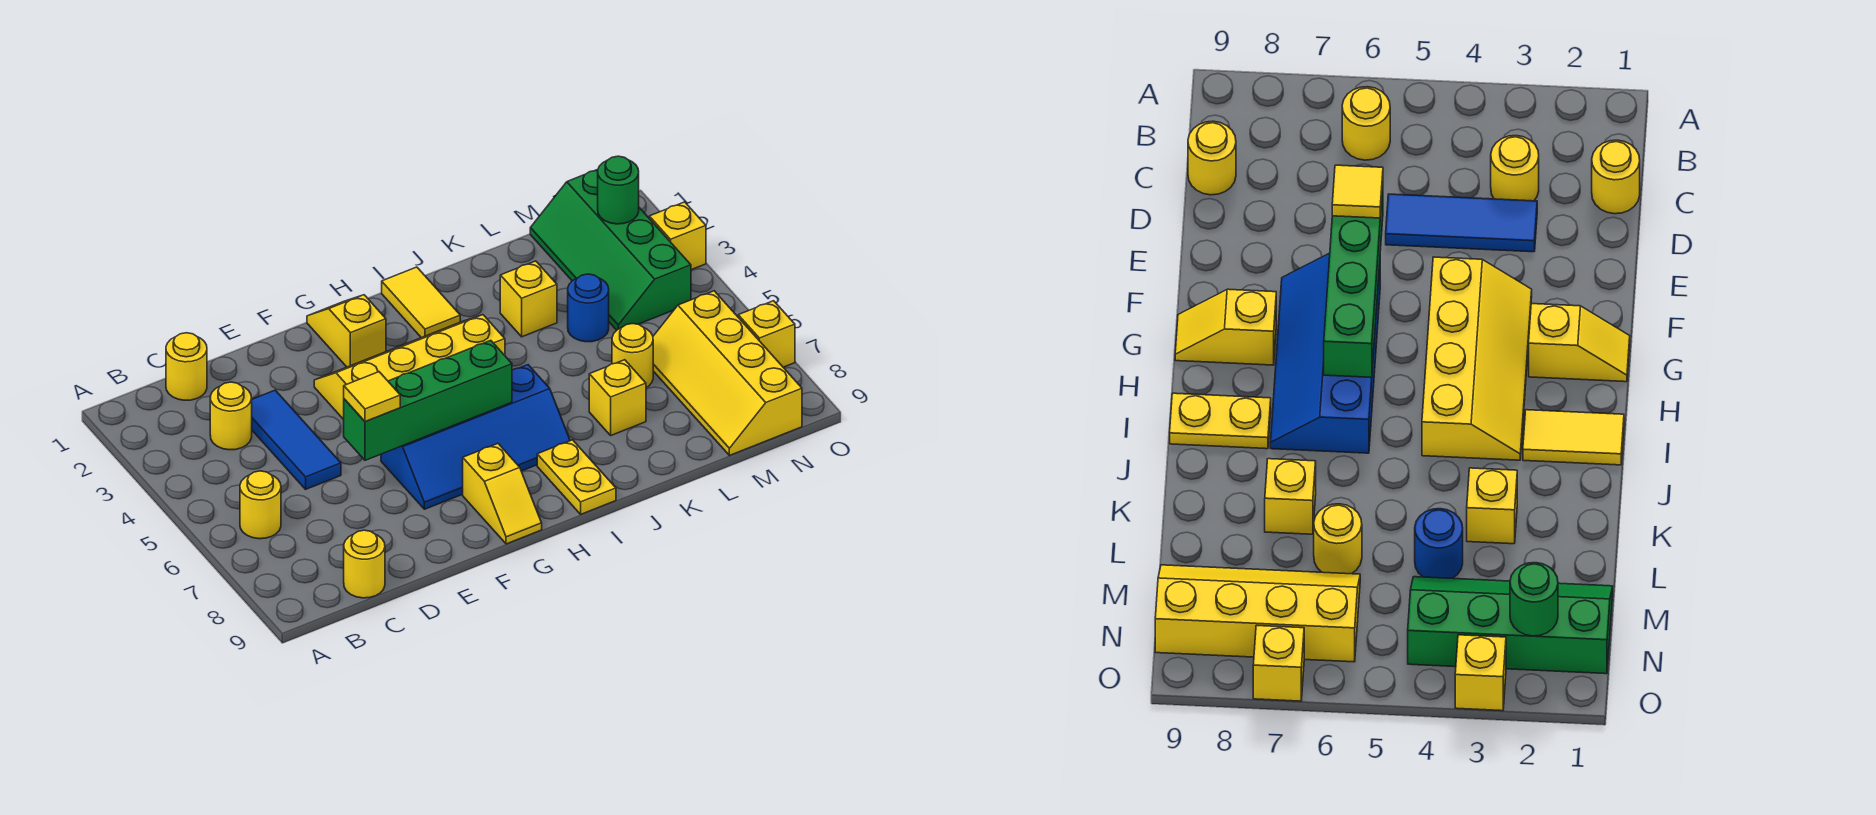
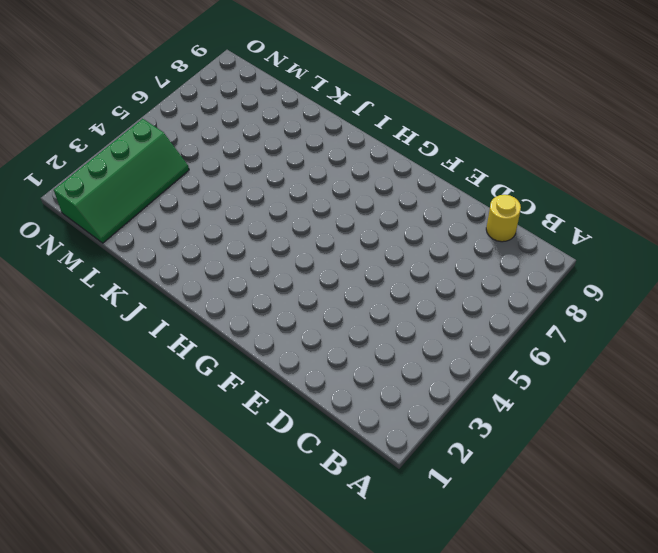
none -> yellow round brick B6 level 1
none -> yellow round brick C1 level 1
none -> yellow round brick C3 level 1

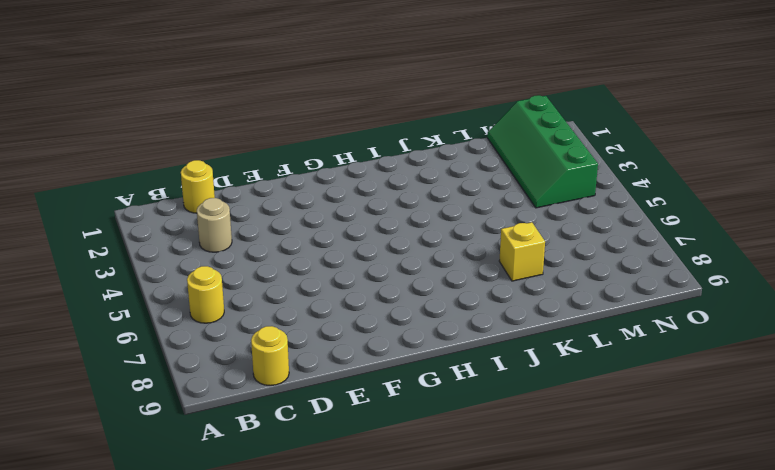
tan round brick C3 level 1 -> yellow round brick C3 level 1
none -> blue tile D3:D5 level 1
none -> yellow slope F3:I4 level 1 top 4
none -> blue slope F6:I7 level 1 top 6

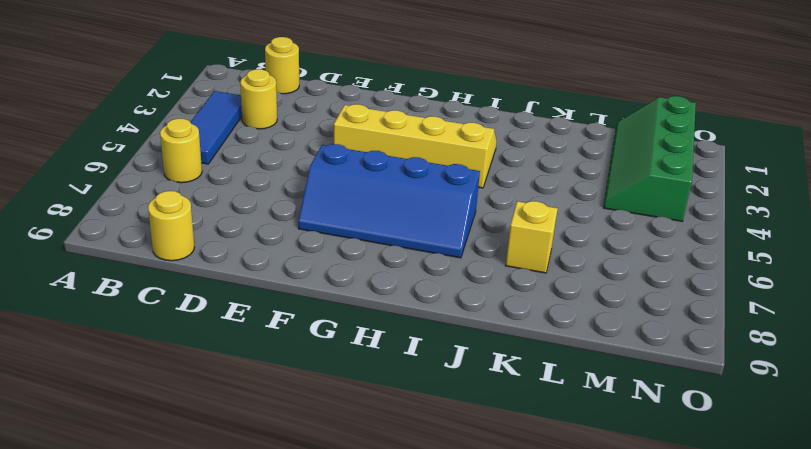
blue tile B3:B5 level 1 -> blue tile D3:D5 level 1
none -> yellow slope G1:G2 level 1 top 2
none -> yellow slope G8:G9 level 1 top 8
none -> yellow tile I1:I2 level 1

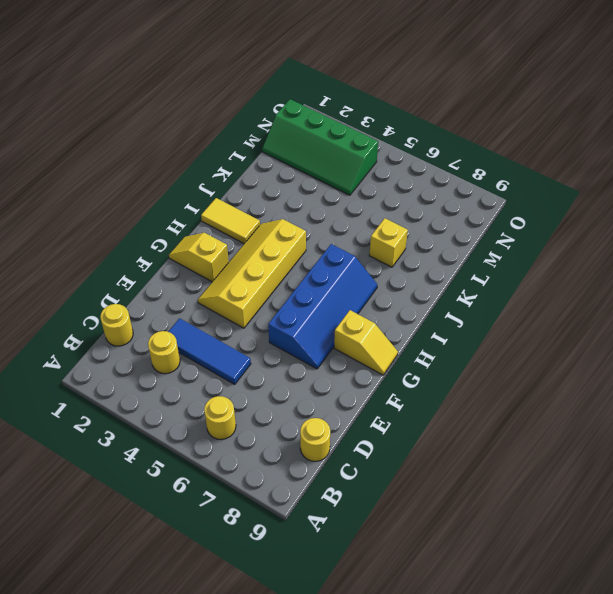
none -> yellow plate I8:I9 level 1
none -> yellow brick K3 level 1
none -> blue round brick L4 level 1

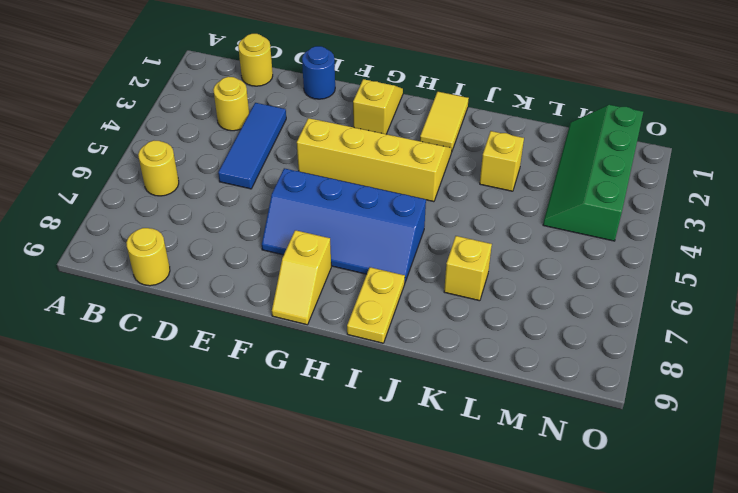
blue round brick E1 level 1 -> blue round brick L4 level 1
none -> yellow round brick L6 level 1
none -> yellow slope M6:N9 level 1 top N
none -> yellow brick O3 level 1

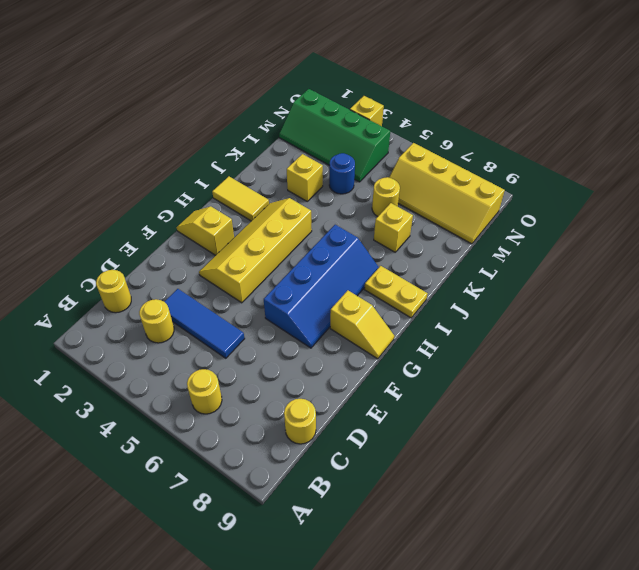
none -> yellow brick O7 level 1
none -> green brick E6:H6 level 2
none -> green round brick N2 level 2

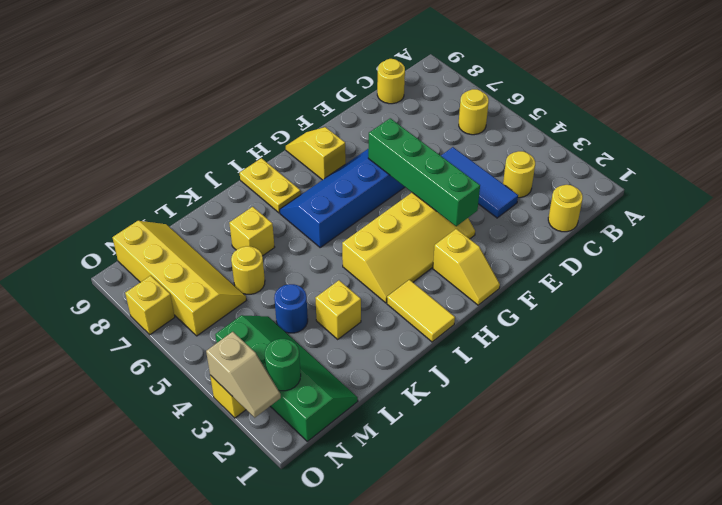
green brick F3:F6 level 2 -> green brick E6:H6 level 2
tan slope O2:O3 level 2 top 3 -> none
none -> yellow tile E6 level 3

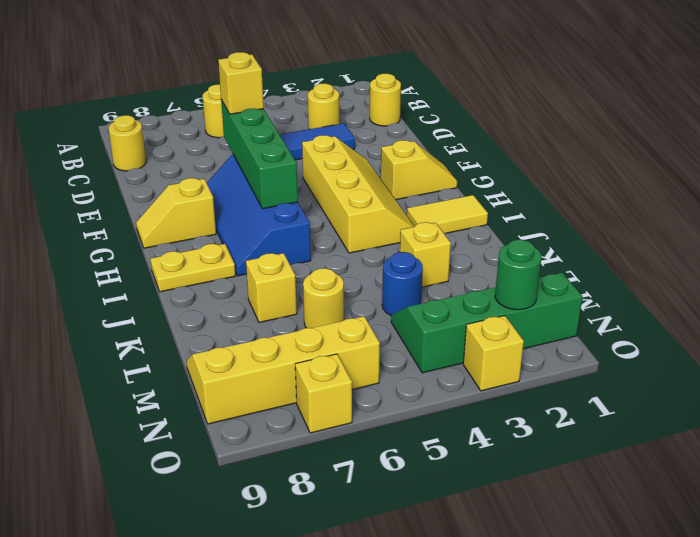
yellow brick E6 level 3 -> yellow tile E6 level 3

